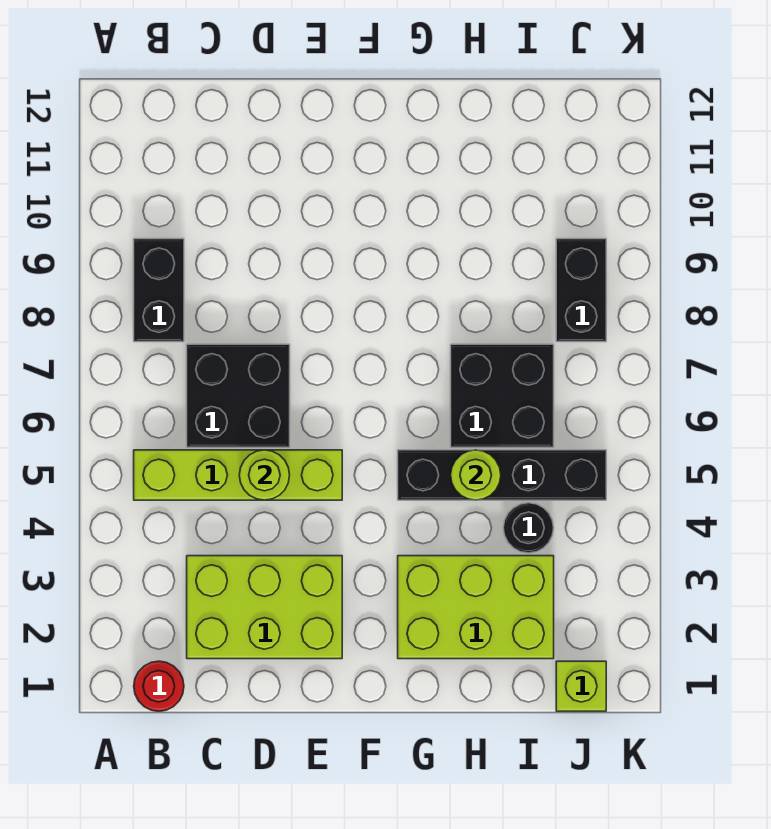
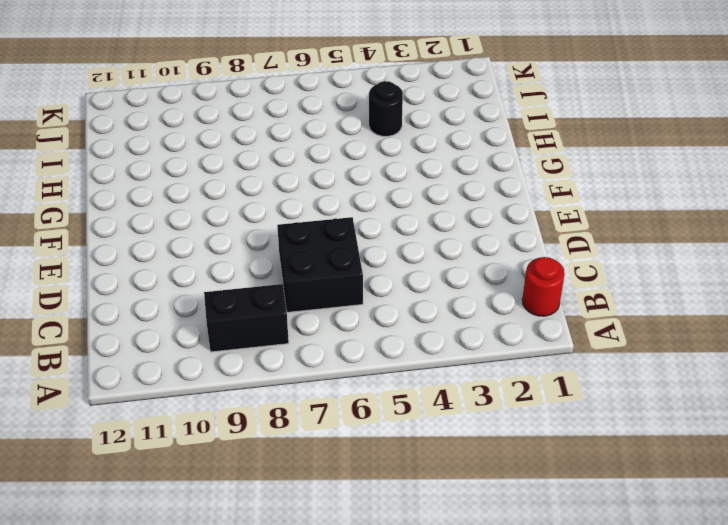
none -> lime brick B5:E5 level 1
none -> lime brick C2:E3 level 1
none -> lime brick G2:I3 level 1

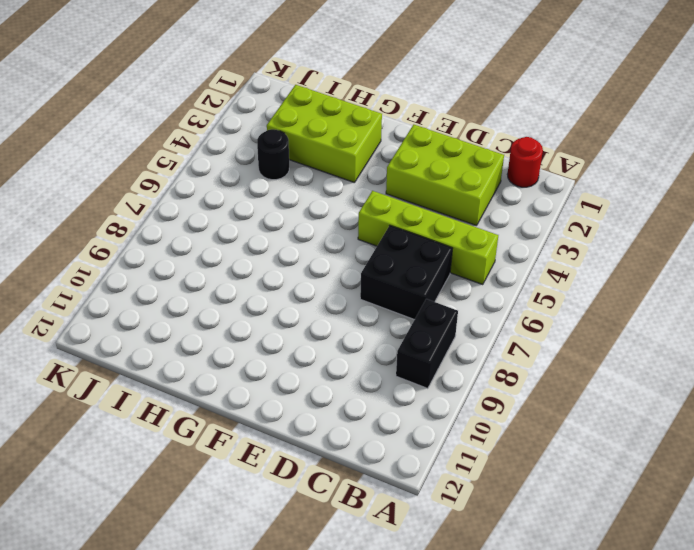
none -> black brick G5:J5 level 1
none -> black brick H6:I7 level 1
none -> lime brick J1 level 1

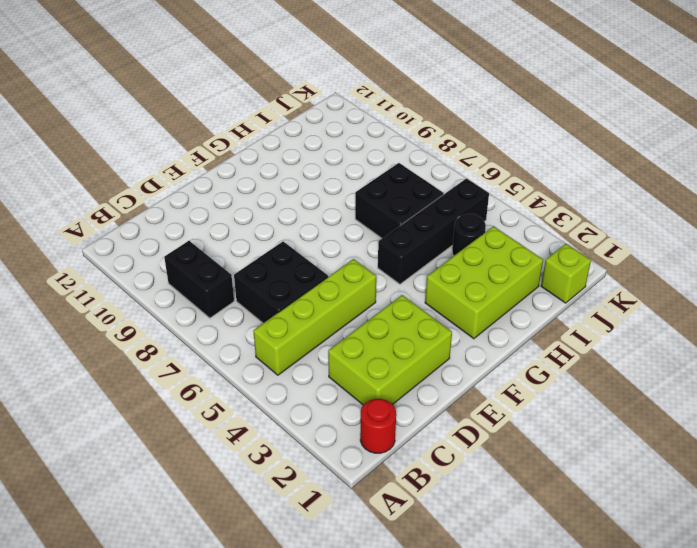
none -> black brick J8:J9 level 1
none -> lime round brick D5 level 2
none -> lime round brick H5 level 2

